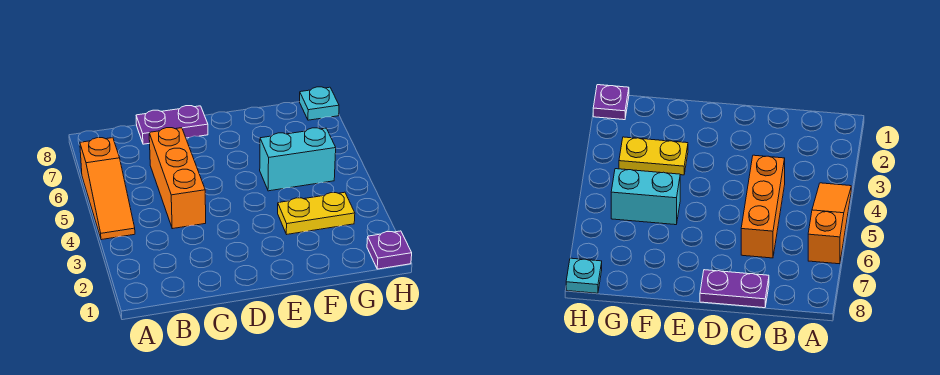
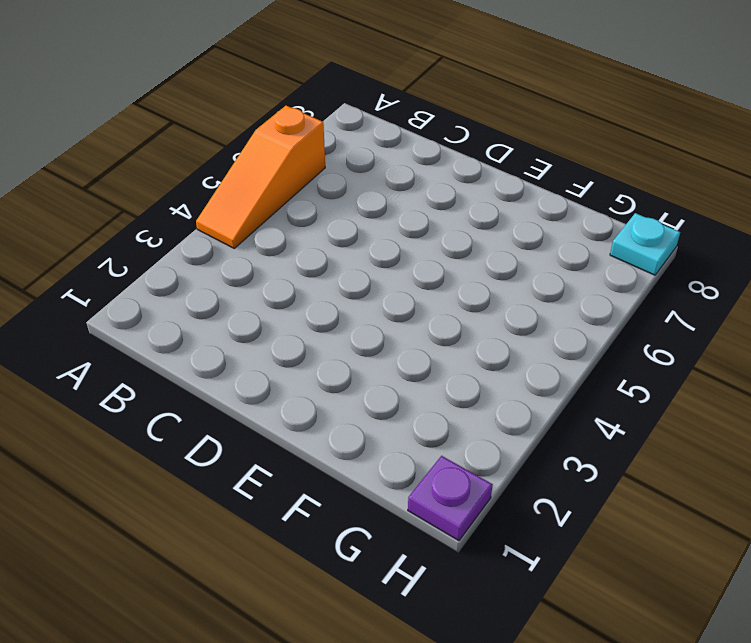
none -> orange brick C4:C6 level 1
none -> purple plate C8:D8 level 1

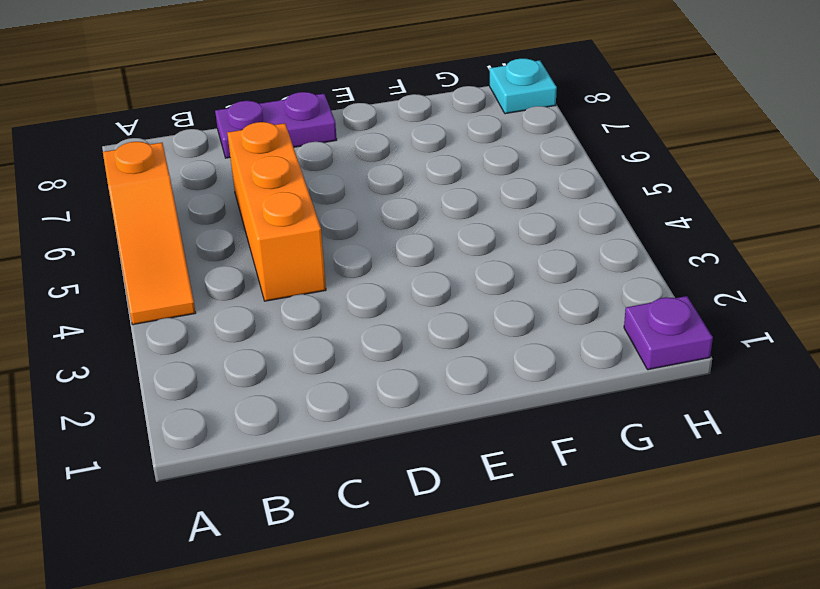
none -> yellow plate F3:G3 level 1
none -> cyan brick F5:G5 level 1

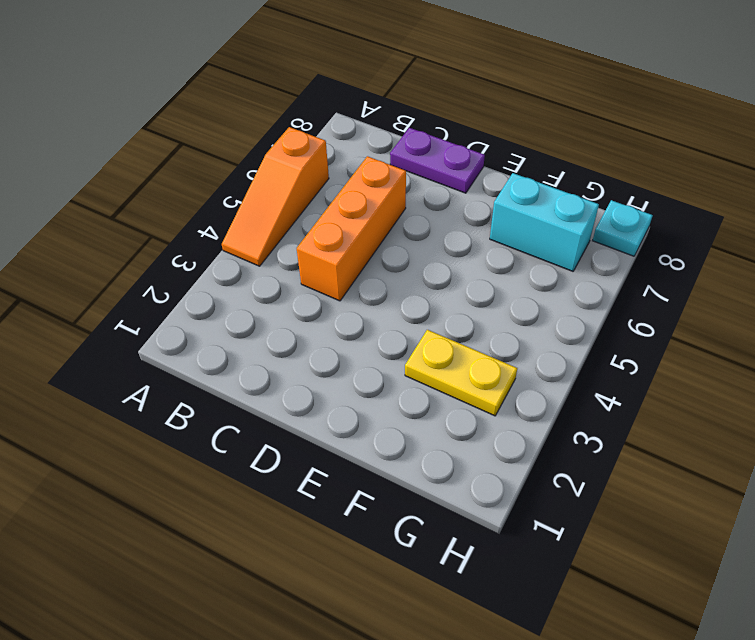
cyan brick F7:G7 level 1 -> cyan brick F5:G5 level 1
none -> purple plate H1 level 1

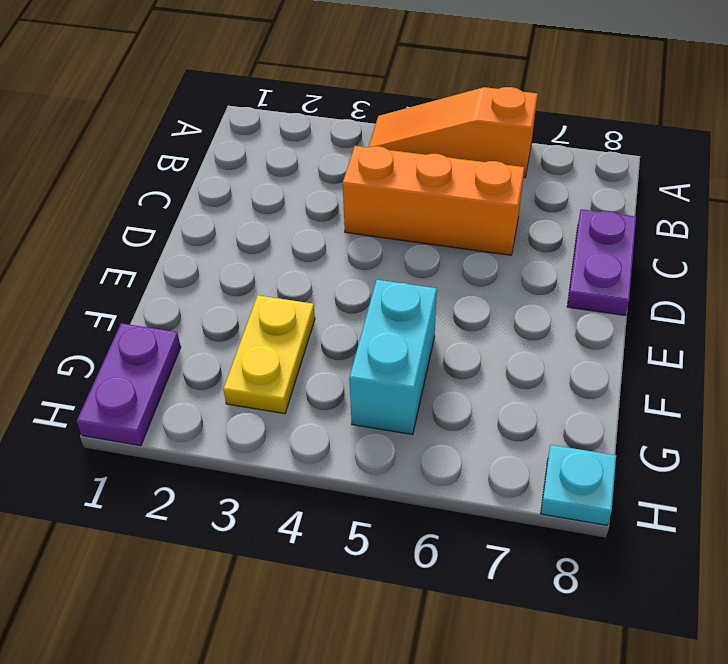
purple plate G1:H1 level 1 -> purple plate H1 level 1

